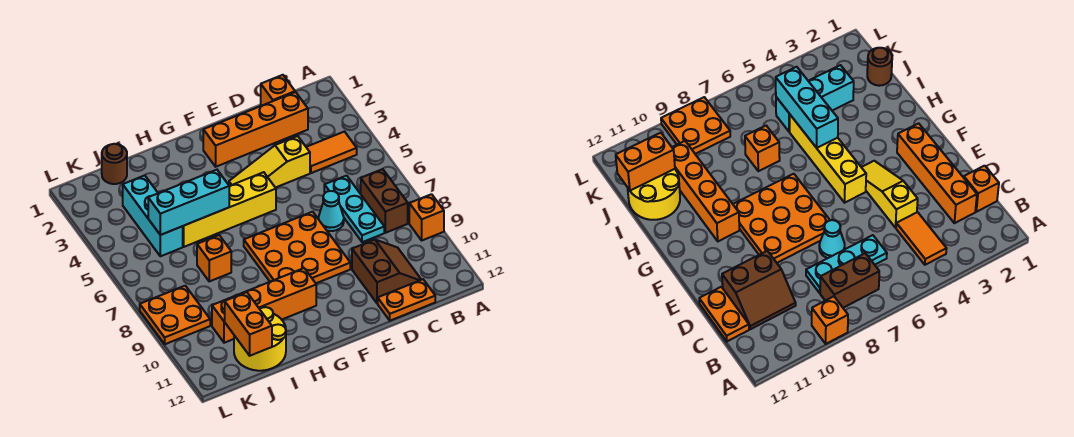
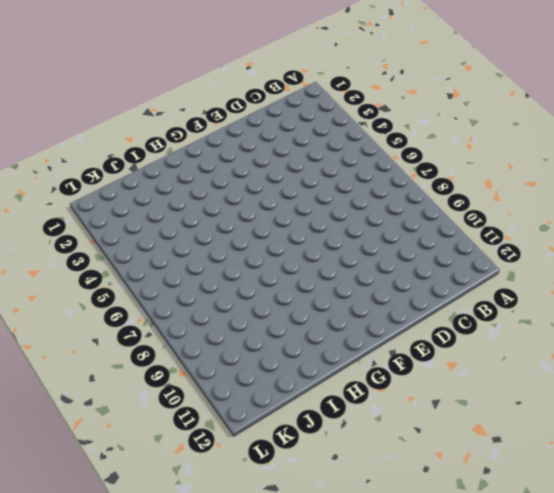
none -> orange brick A9 level 1
none -> orange tile B4:C4 level 1
none -> brown brick B7:B8 level 1

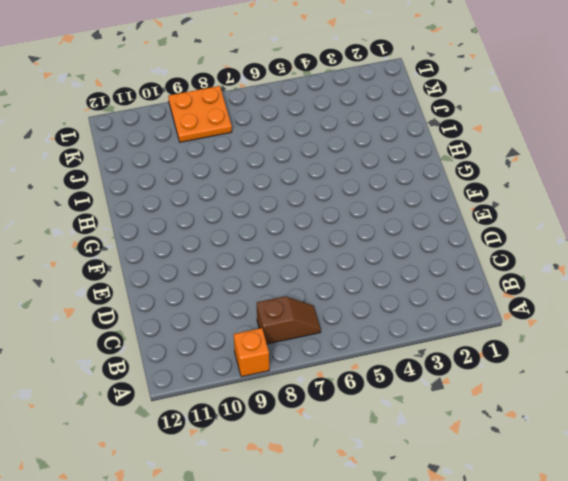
brown slope B7:B8 level 1 top 8 -> brown brick B7:B8 level 1
none -> orange tile B4:C4 level 1
none -> orange brick C1 level 1
none -> orange brick C2:F2 level 1

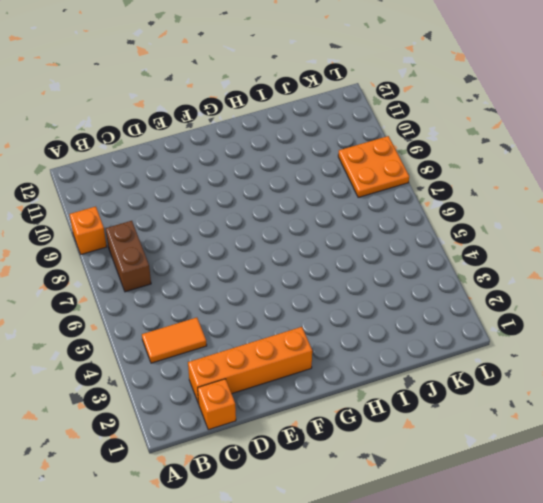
none -> cyan plate C6:C8 level 1
none -> brown slope C10:D11 level 1 top D
none -> orange plate C12:D12 level 1

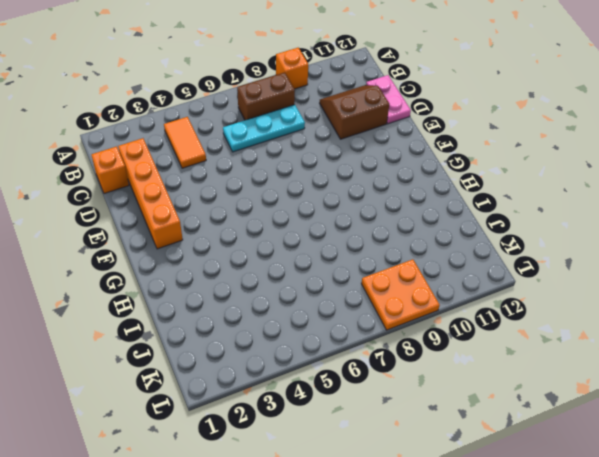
pink plate C12:D12 level 1 -> orange plate C12:D12 level 1
none -> yellow slope D4:F4 level 1 top D
none -> cyan cone D7 level 1
none -> orange plate E7:G9 level 1

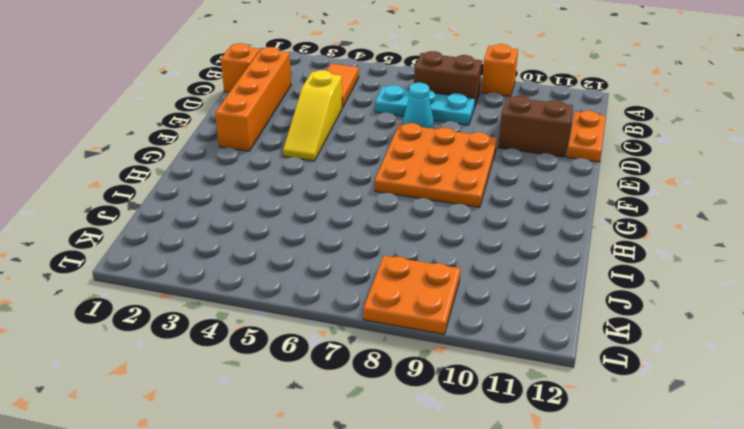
none -> yellow brick F5:I5 level 1
none -> orange brick G10:J10 level 1
none -> orange brick I7 level 1

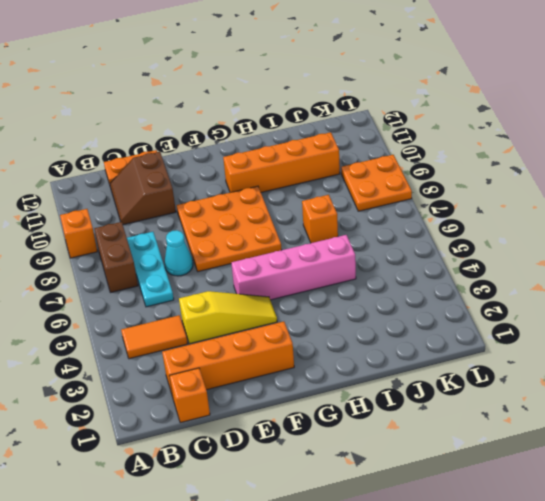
pink brick F5:I5 level 1 -> yellow brick F5:I5 level 1
none -> yellow round brick I11:J12 level 1
none -> brown round brick J1 level 1
none -> cyan brick J3:J5 level 1

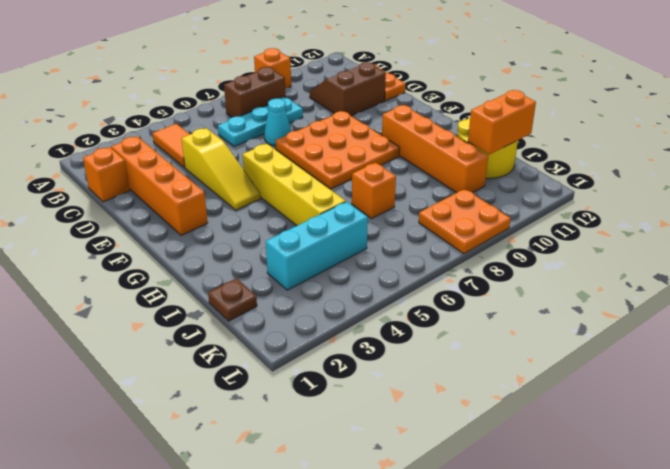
brown plate J1 level 1 -> brown round brick J1 level 1
none -> cyan brick H5:J5 level 2

